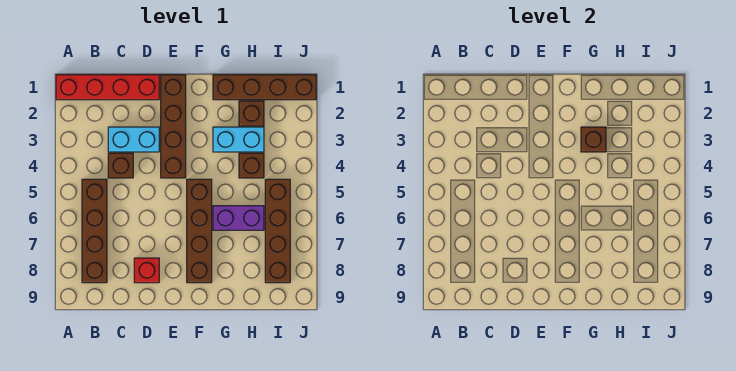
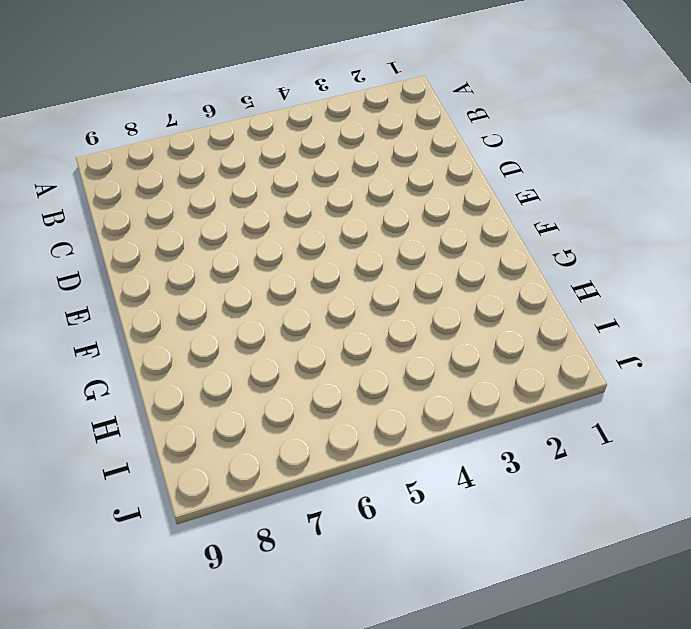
none -> red brick A1:D1 level 1
none -> brown brick B5:B8 level 1
none -> cyan brick C3:D3 level 1

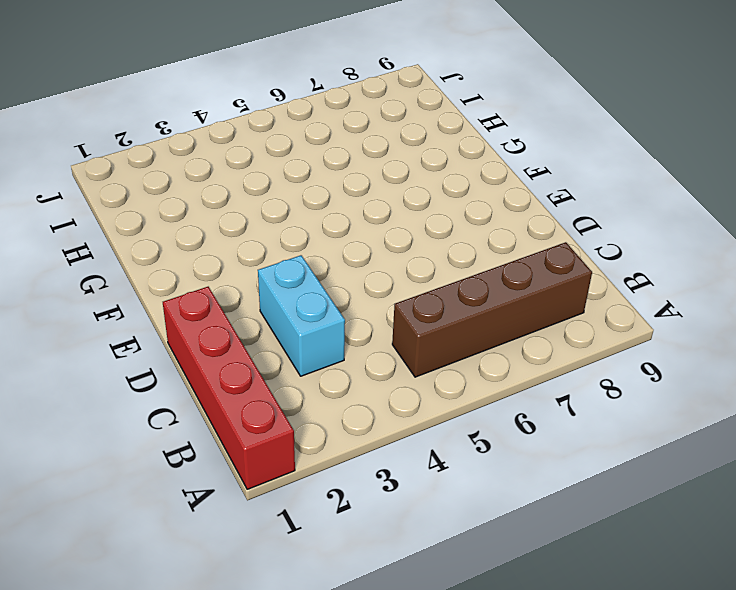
none -> brown brick C4 level 1
none -> red brick D8 level 1
none -> brown brick E1:E4 level 1

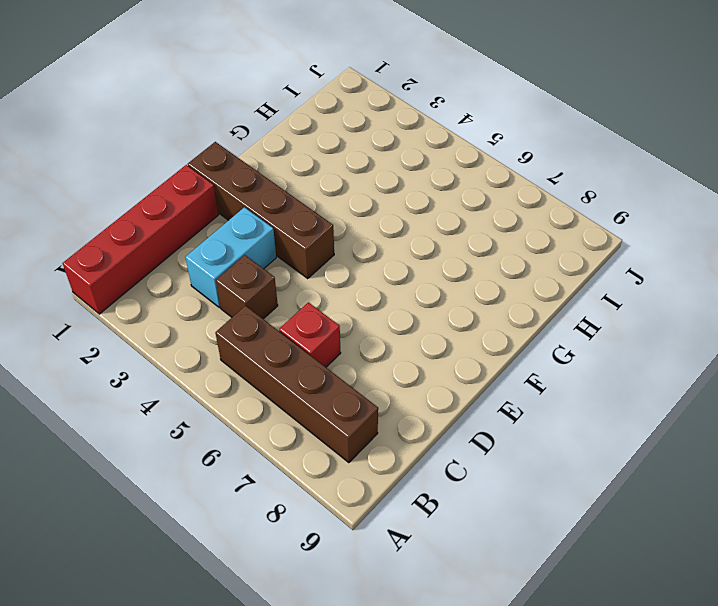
red brick C6 level 1 -> red brick D8 level 1
none -> brown brick F5:F8 level 1
none -> brown brick G1:J1 level 1
none -> cyan brick G3:H3 level 1

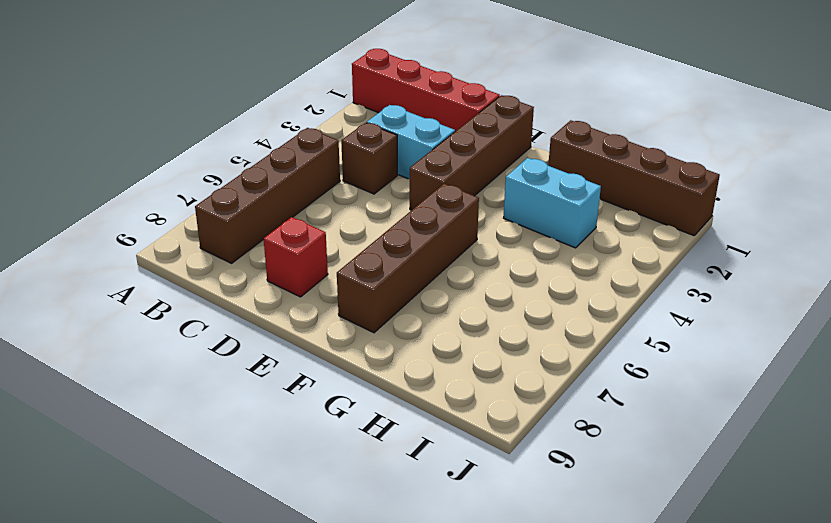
none -> purple brick G6:H6 level 1
none -> brown brick H2 level 1
none -> brown brick H4 level 1

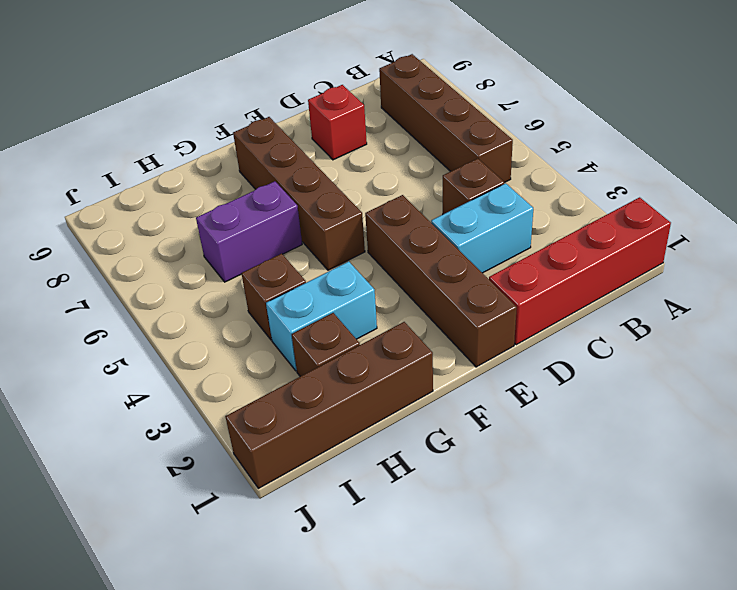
none -> brown brick I5:I8 level 1
none -> brown brick G3 level 2

